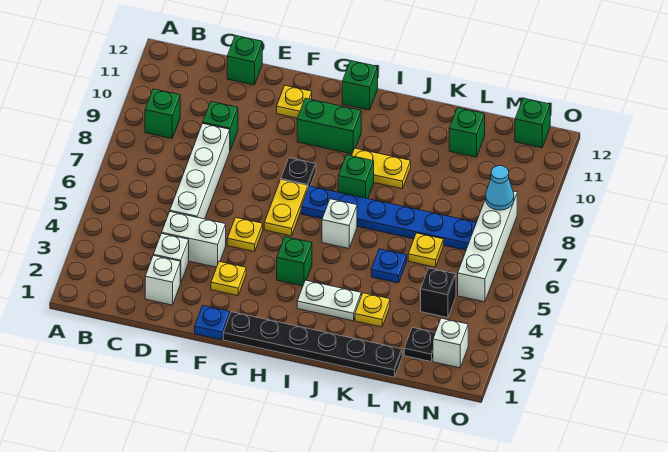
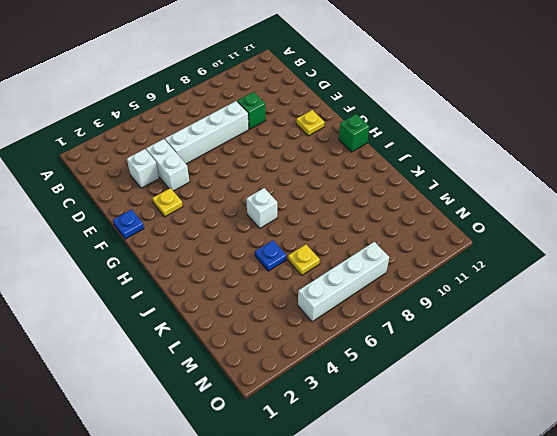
none -> green brick B9 level 1
none -> white brick D2 level 1
none -> green brick D12 level 1
none -> yellow plate F5 level 1

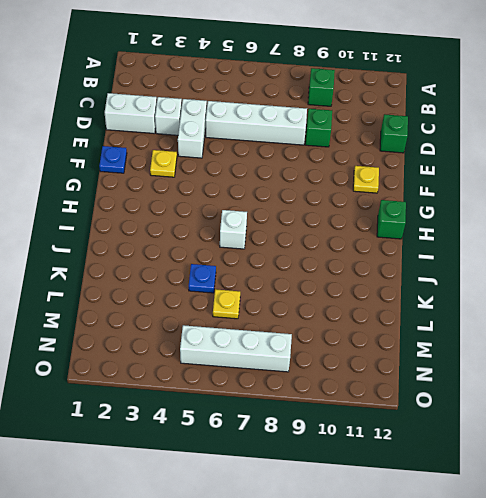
white brick D1:D2 level 1 -> white brick D2 level 1
none -> yellow plate F5 level 1
none -> black plate G1:L1 level 1
none -> yellow plate G6:G7 level 1
none -> black plate G8 level 1

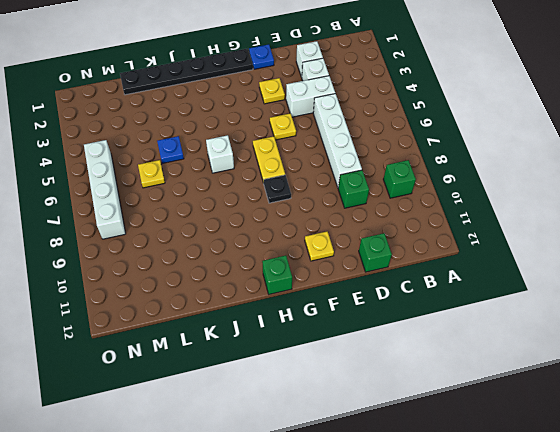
none -> green brick G10:H10 level 1
none -> green brick H4 level 1
none -> blue plate H7:M7 level 1
none -> white plate I3:J3 level 1

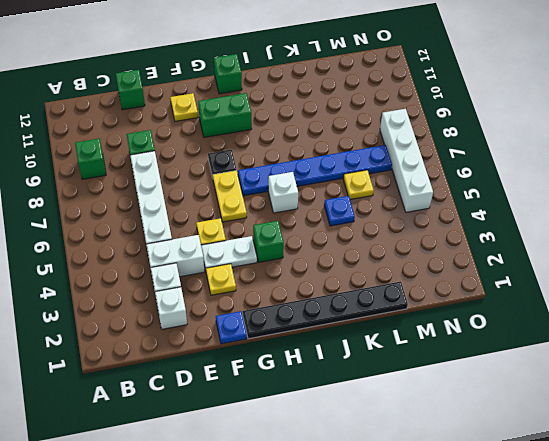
white plate F4:G4 level 1 -> white plate I3:J3 level 1
none -> green brick I8 level 1
none -> yellow plate I9:J9 level 1
none -> yellow plate K3 level 1
none -> green brick L11 level 1

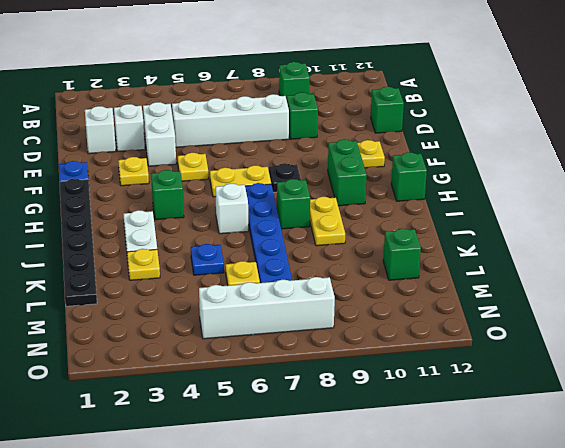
none -> black plate M2 level 1
none -> black brick M4 level 1
none -> white brick N2 level 1
none -> green brick N12 level 1

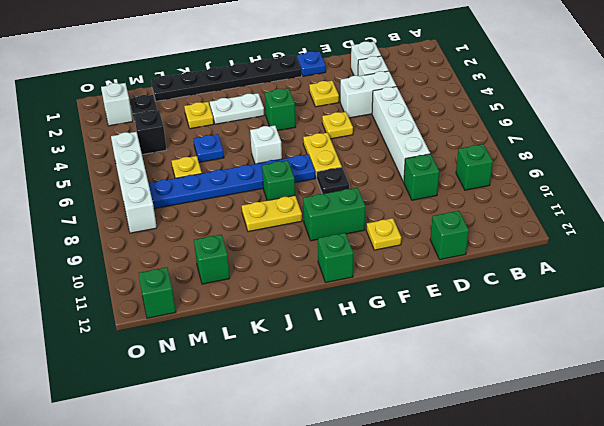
none -> cyan cone N8 level 2

